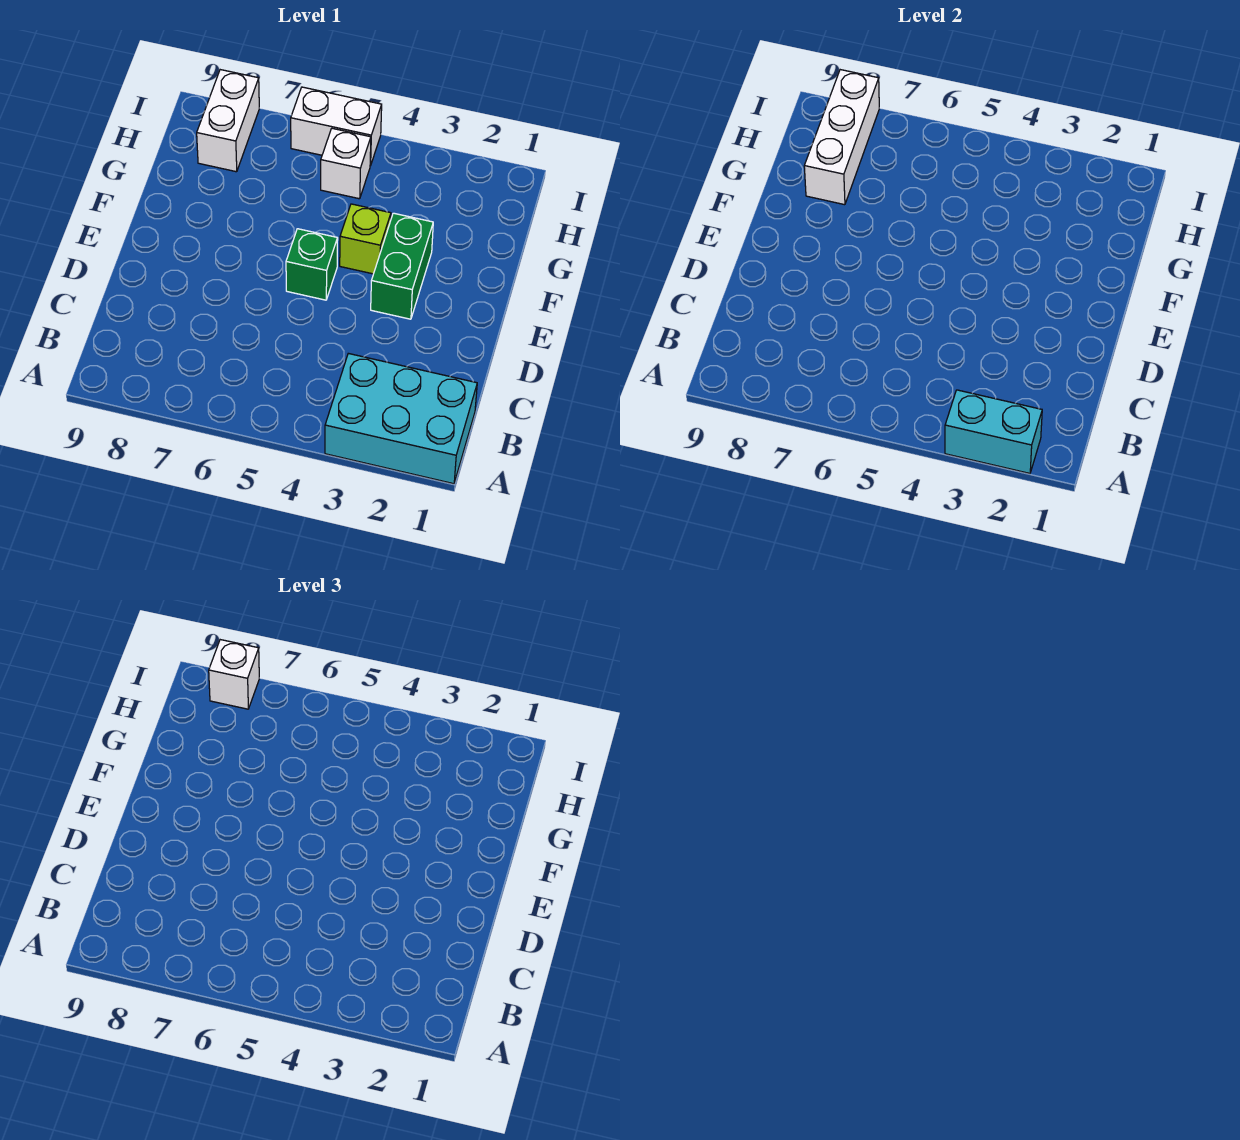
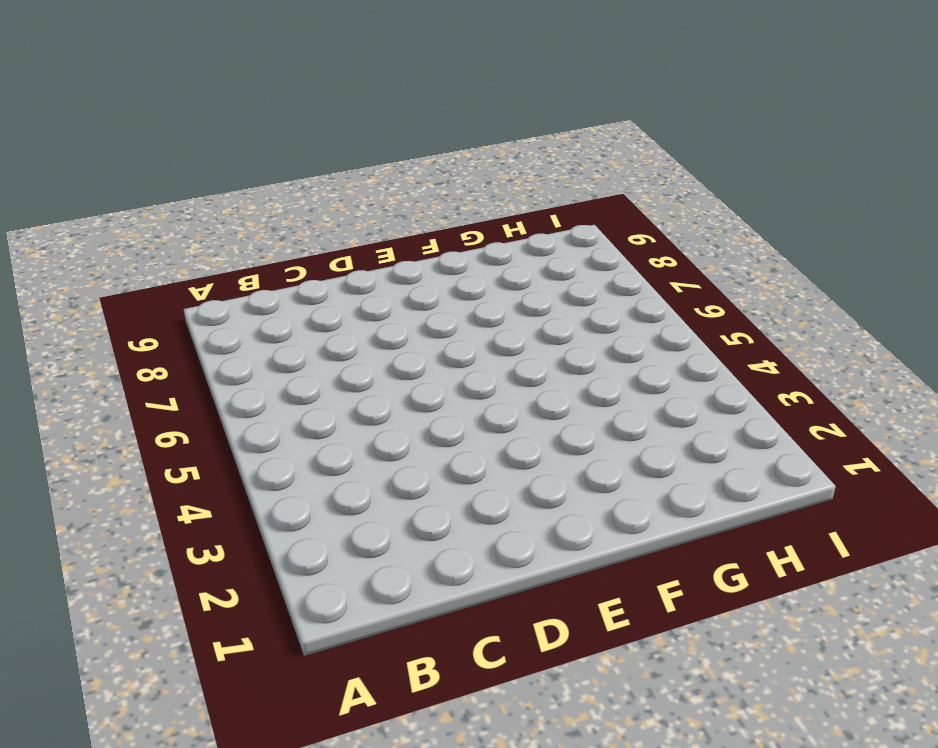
none -> cyan brick A1:B3 level 1
none -> green brick E3:F3 level 1

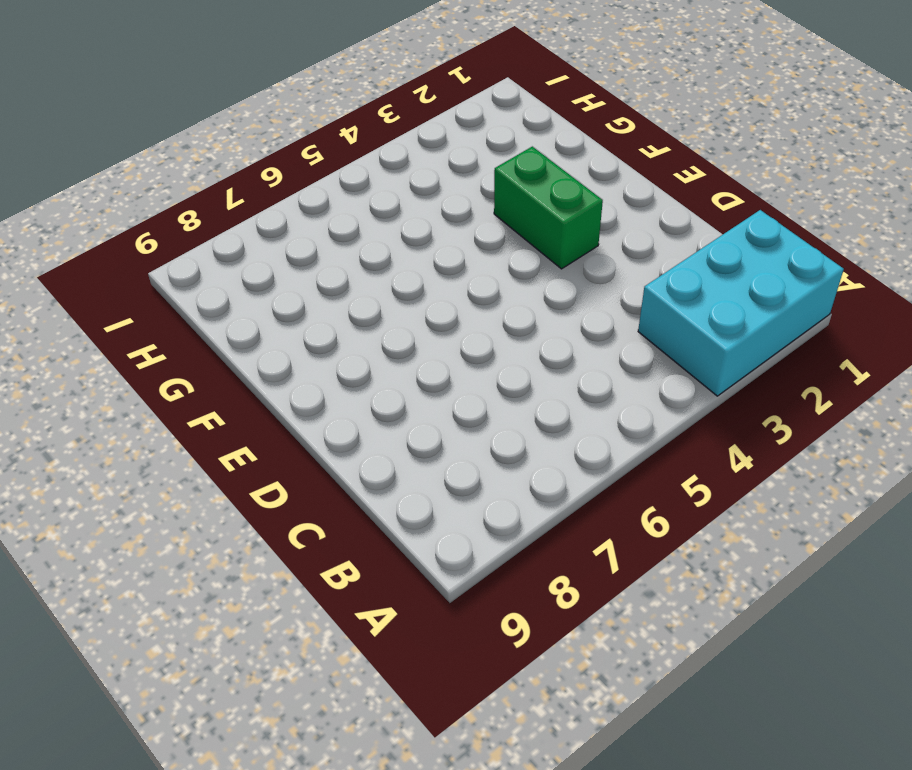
none -> green brick E5 level 1
none -> lime brick F4 level 1

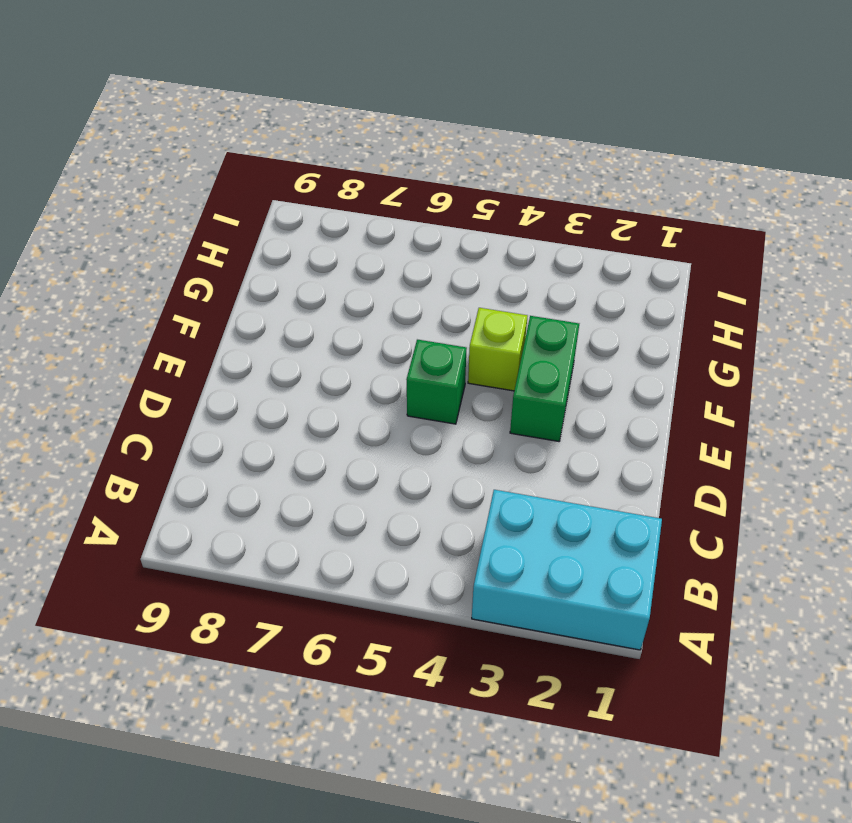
none -> white brick H5 level 1
none -> white brick H8:I8 level 1

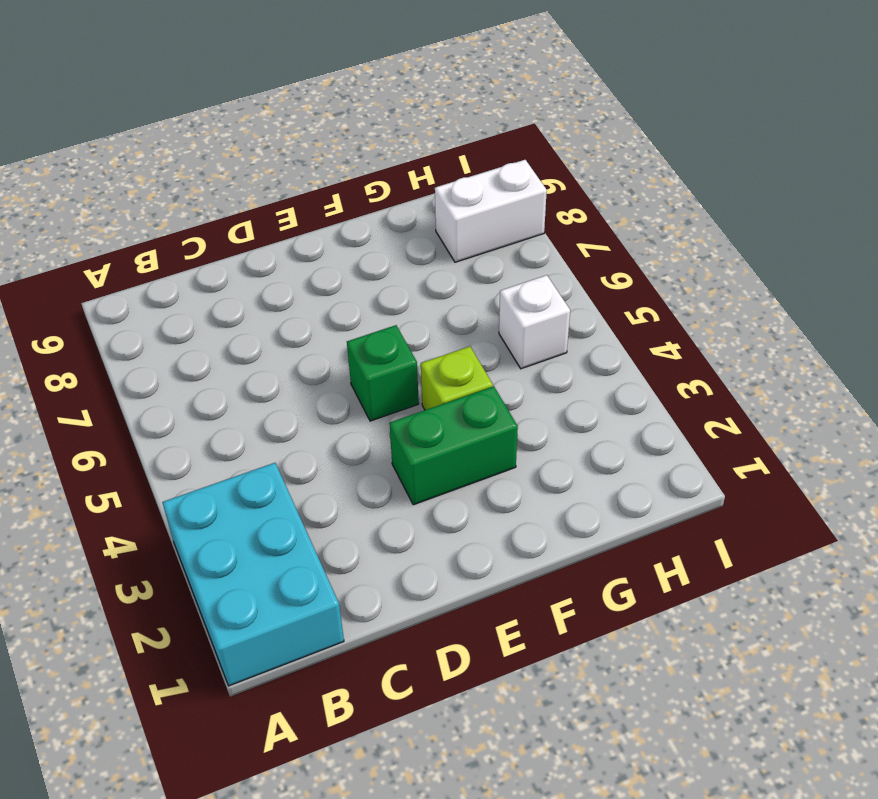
none -> white brick I5:I6 level 1
none -> cyan brick A2:A3 level 2

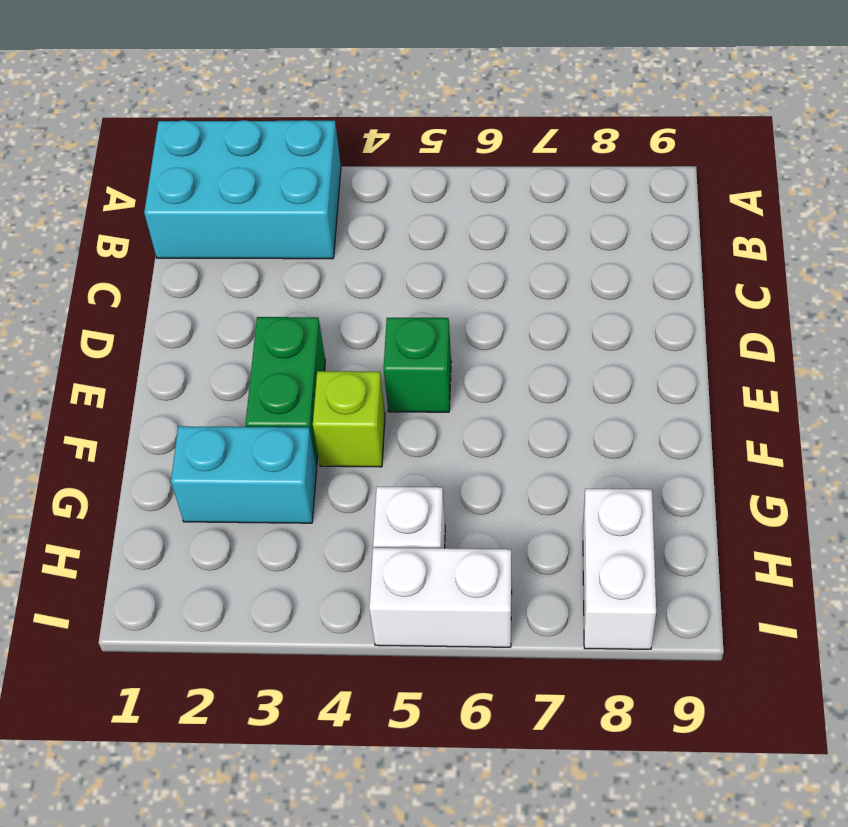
cyan brick G2:G3 level 1 -> cyan brick A2:A3 level 2
none -> white brick G8:I8 level 2
none -> white brick I8 level 3

